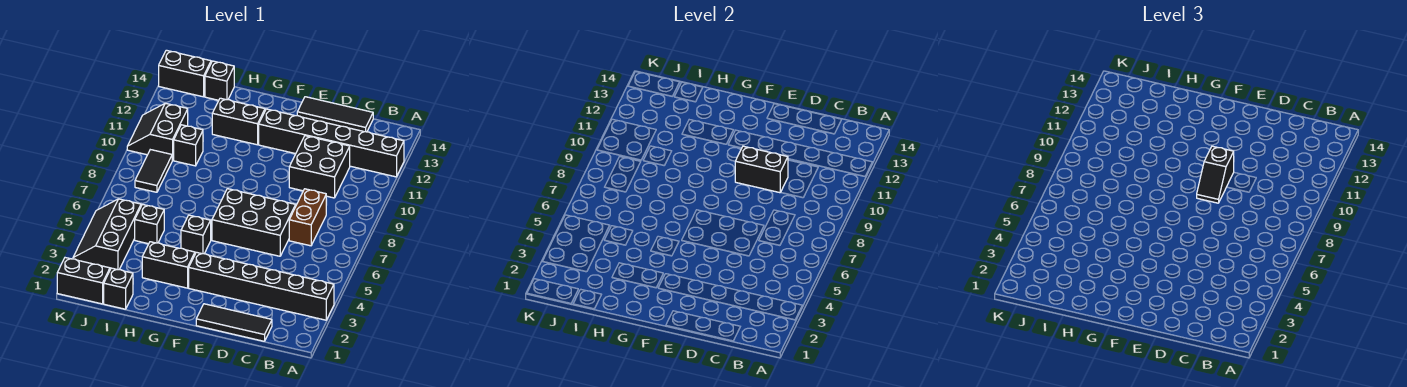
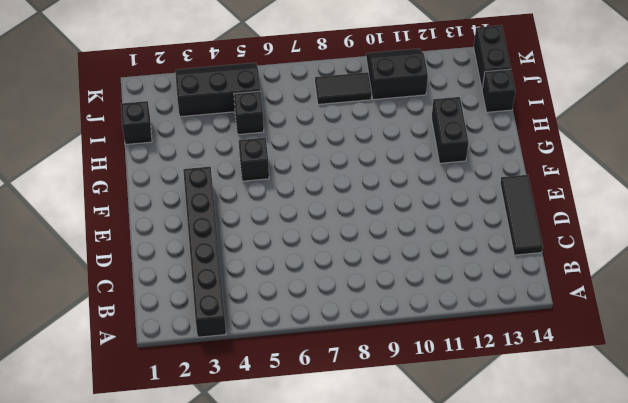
none -> black brick A12:F12 level 1
none -> black tile C1:E1 level 1
none -> brown brick C7:C8 level 1

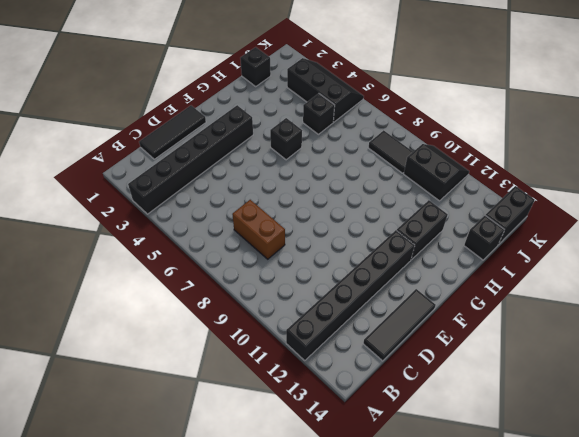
none -> black brick C10:D11 level 1
none -> black brick D6:F7 level 1
none -> black brick G3:H3 level 1

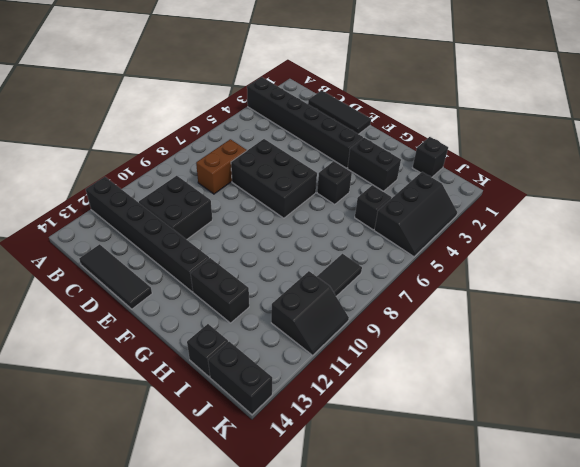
none -> black brick I10 level 1
none -> black brick J1:K1 level 1
none -> black brick D10:E10 level 2

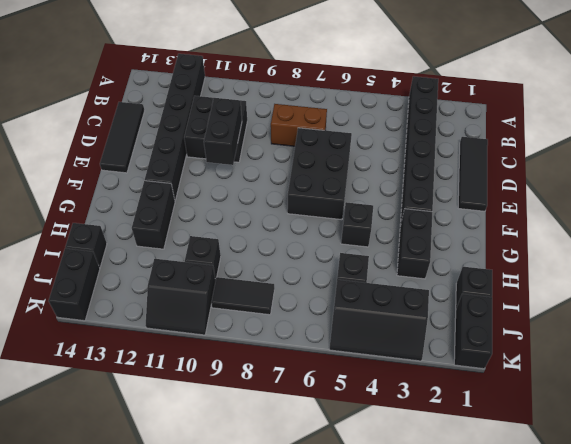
none -> black slope E9:E10 level 3 top 10

